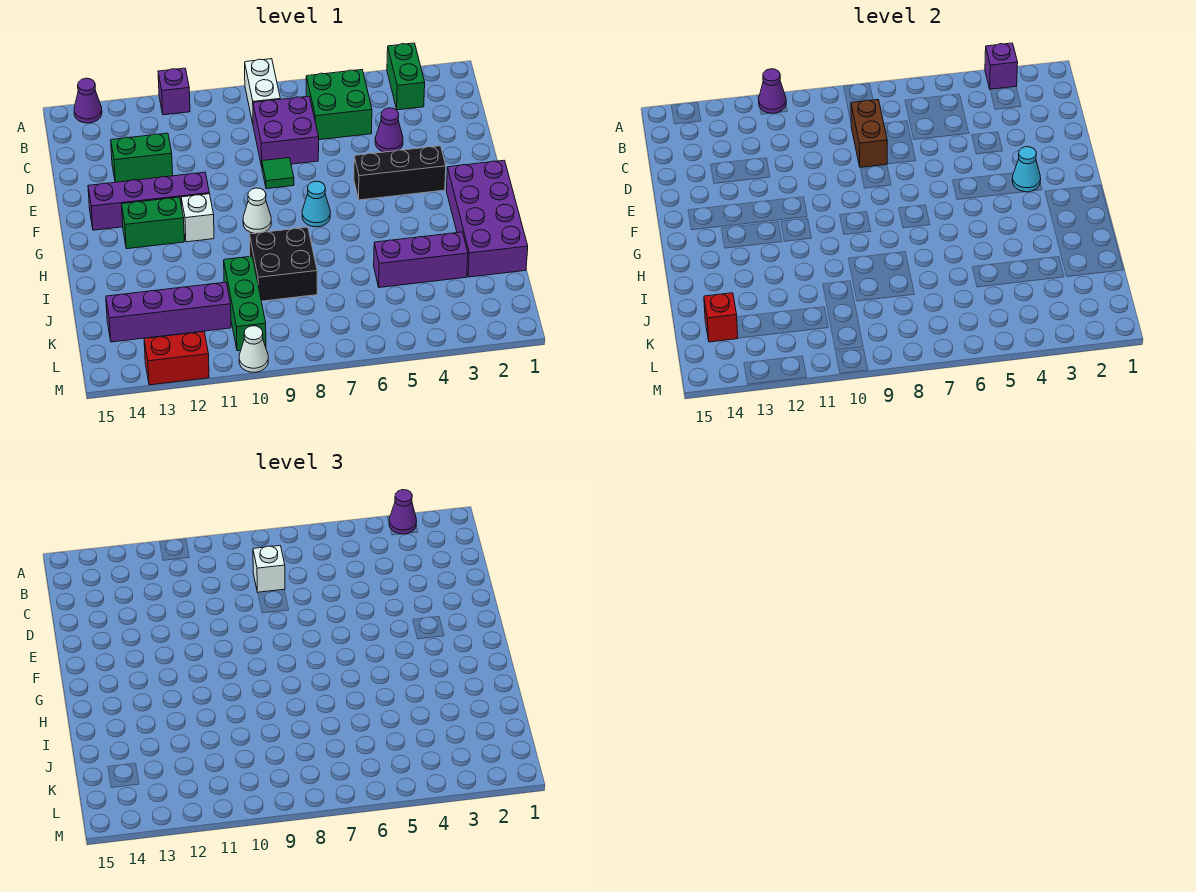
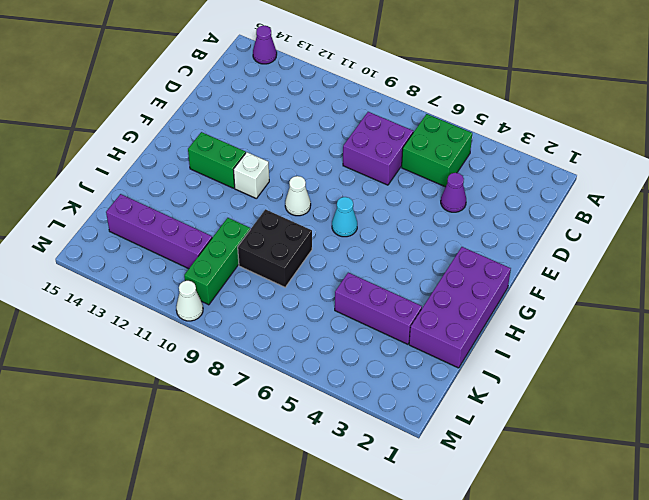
none -> green brick A3:B3 level 1
none -> white brick A8:B8 level 1
none -> purple brick A11 level 1

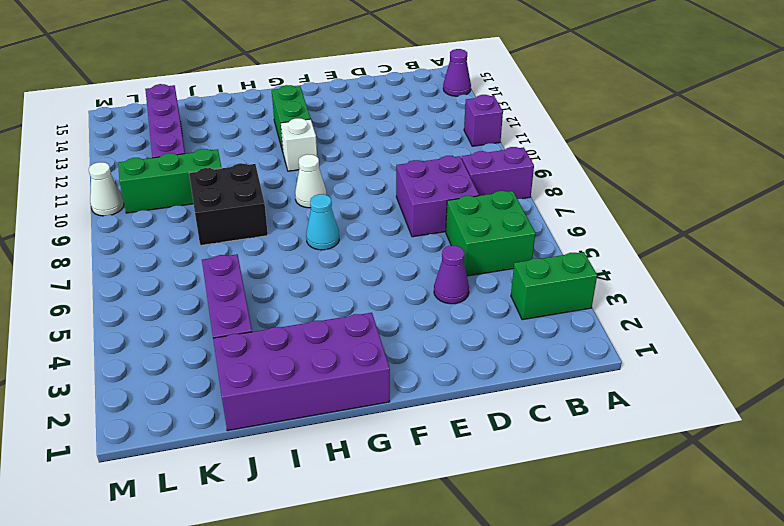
purple brick A8:B8 level 1 -> white brick A8:B8 level 1
none -> green brick D12:D13 level 1
none -> green tile E8 level 1
none -> black brick F3:F5 level 1

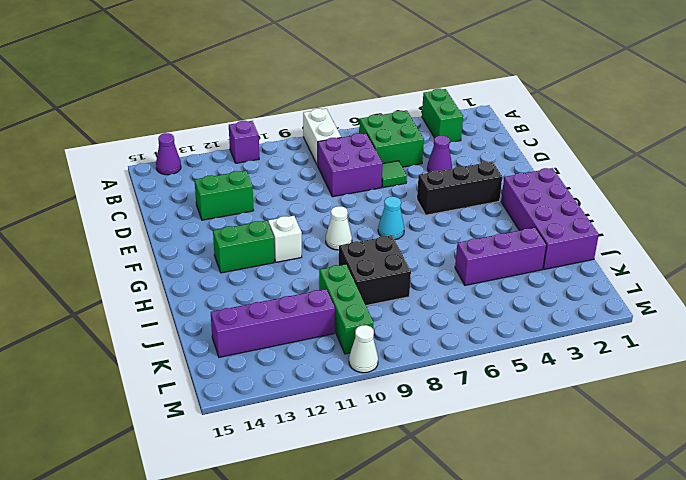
green tile D6 level 1 -> green tile E8 level 1
none -> purple brick F11:F14 level 1
none -> red brick M12:M13 level 1
none -> purple brick A3 level 2

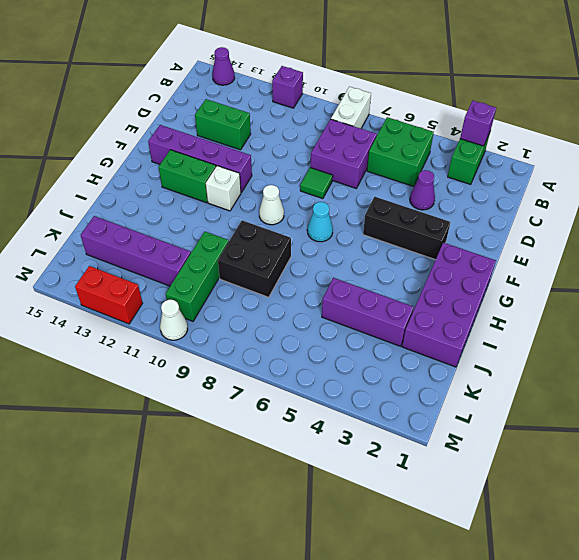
none -> purple cone A11 level 2
none -> brown brick C8:D8 level 2
none -> cyan cone F3 level 2

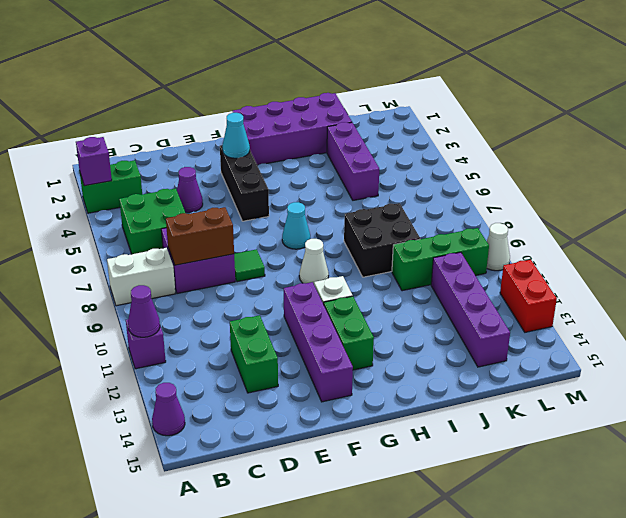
none -> red brick K14 level 2
none -> purple cone A3 level 3
none -> white brick C8 level 3

